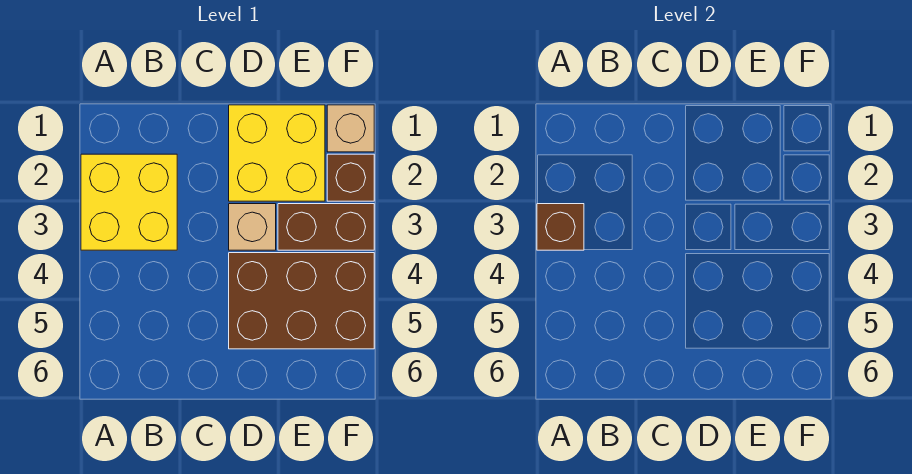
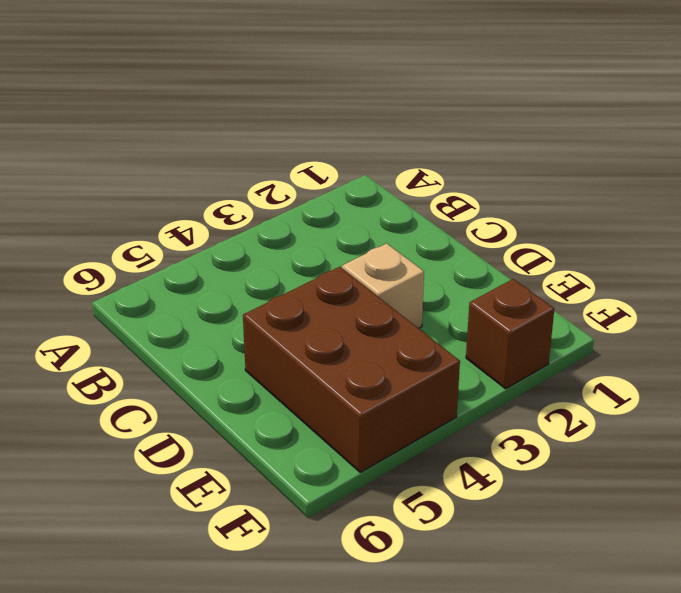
none -> yellow brick A2:B3 level 1
none -> yellow brick D1:E2 level 1

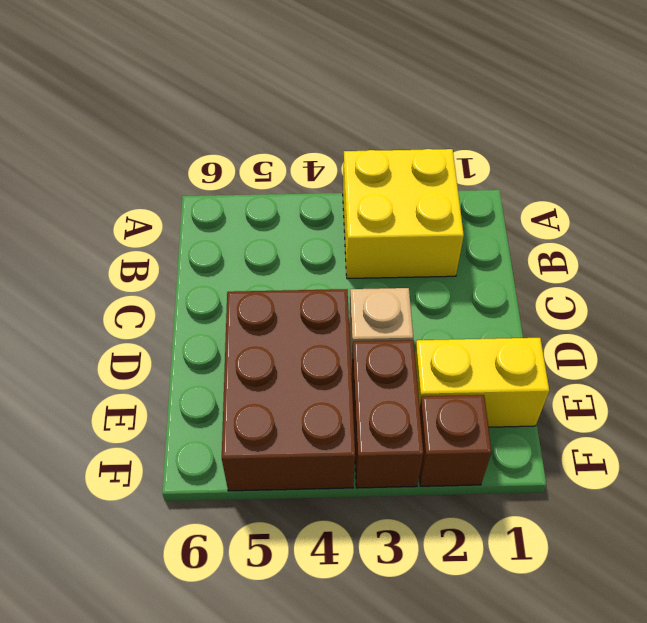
yellow brick E1:E2 level 1 -> yellow brick D1:E2 level 1
none -> tan brick F1 level 1
none -> brown brick A3 level 2

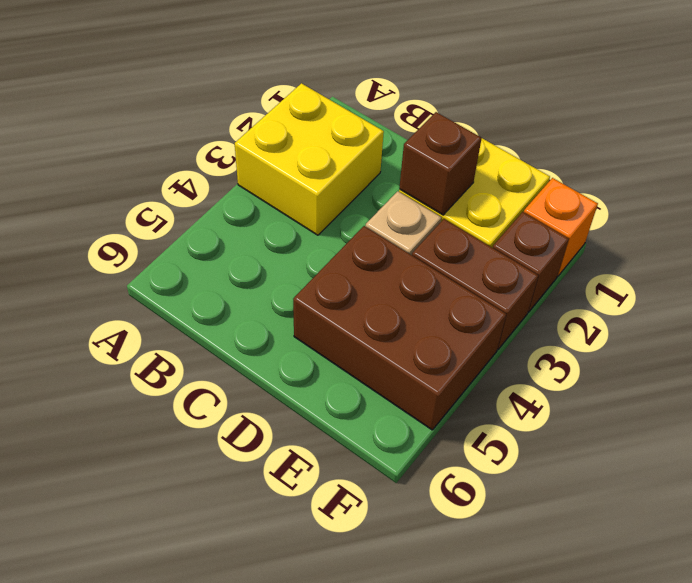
brown brick D2 level 2 -> brown brick A3 level 2
orange brick F1 level 1 -> tan brick F1 level 1

